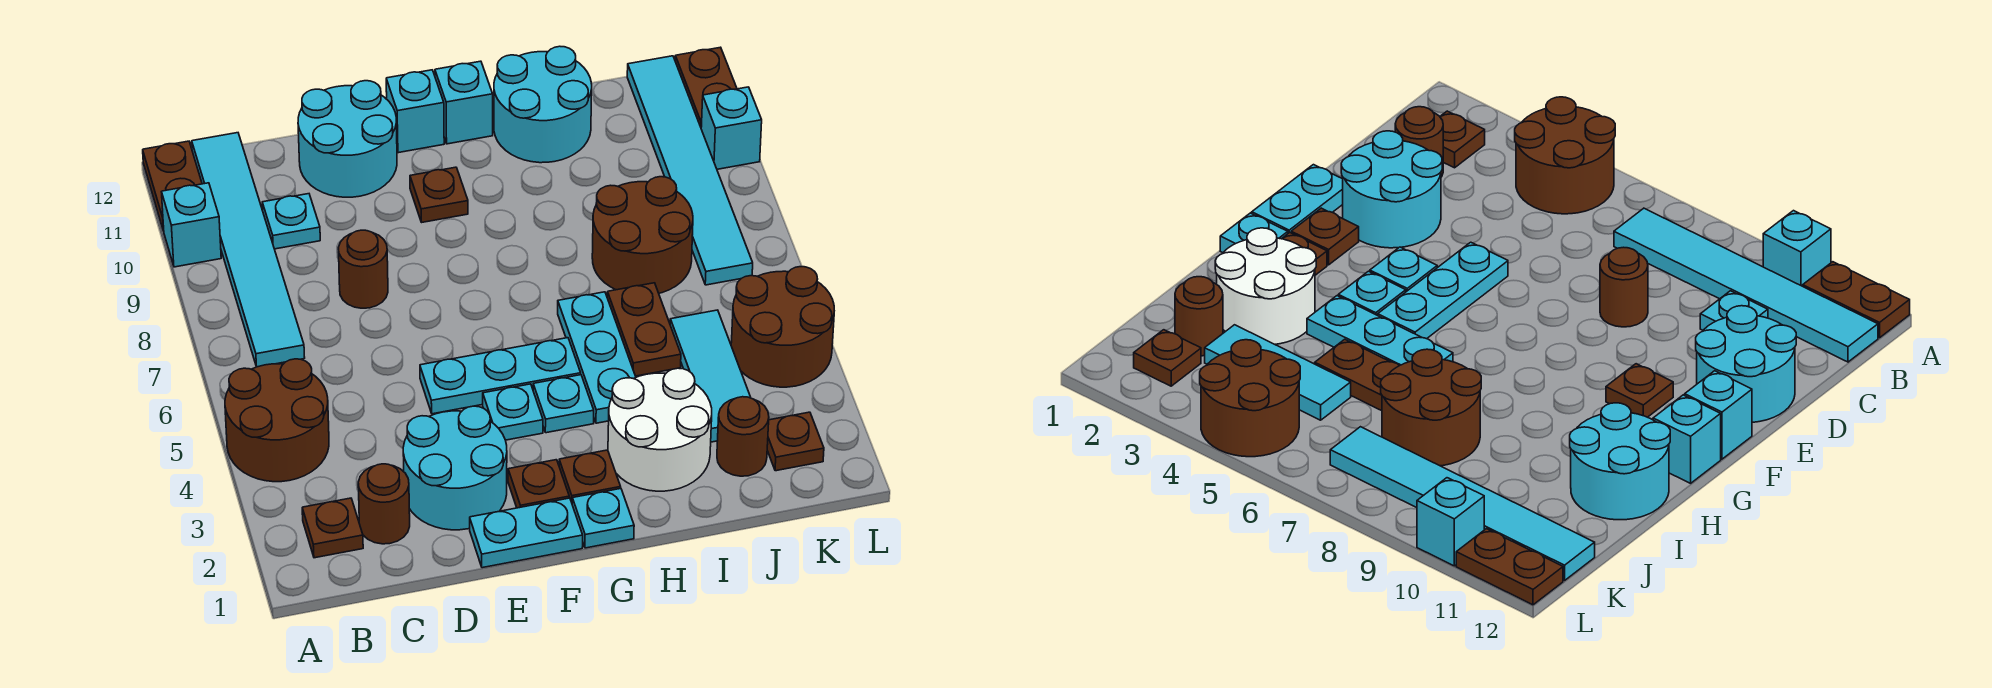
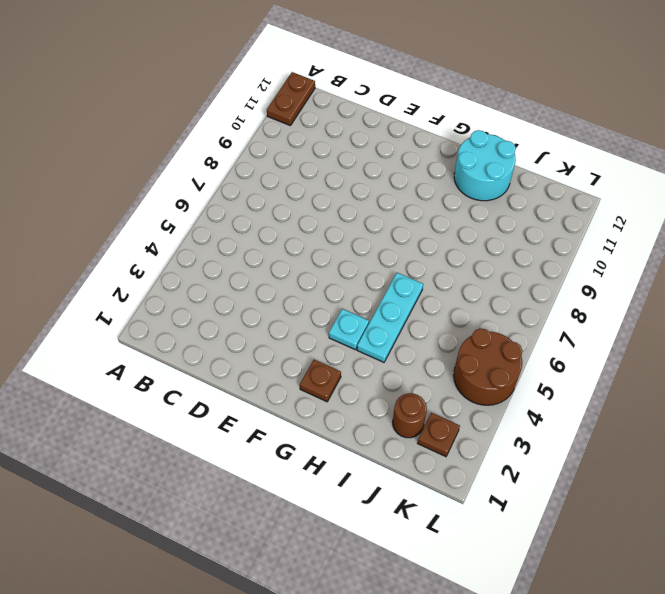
none -> brown round brick A4:B5 level 1
none -> cyan brick A10 level 1
none -> brown plate B2 level 1
none -> cyan tile B7:B12 level 1

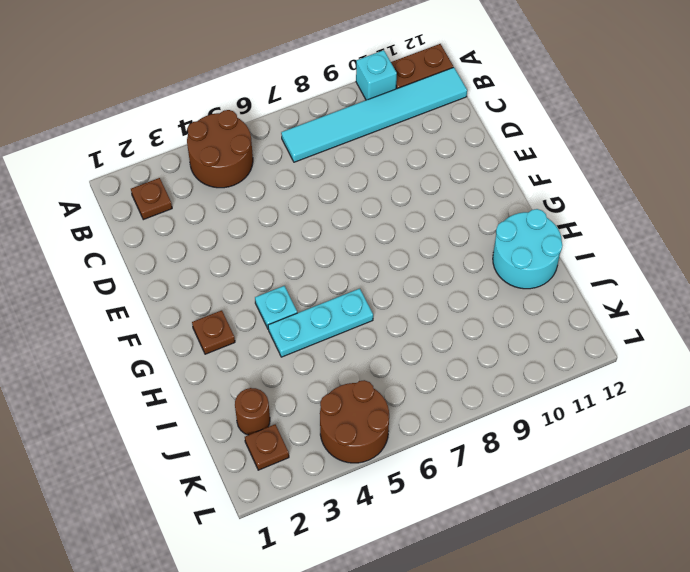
none -> brown round brick C2 level 1
none -> cyan plate C10 level 1
none -> cyan round brick D2:E3 level 1
none -> brown round brick D8 level 1

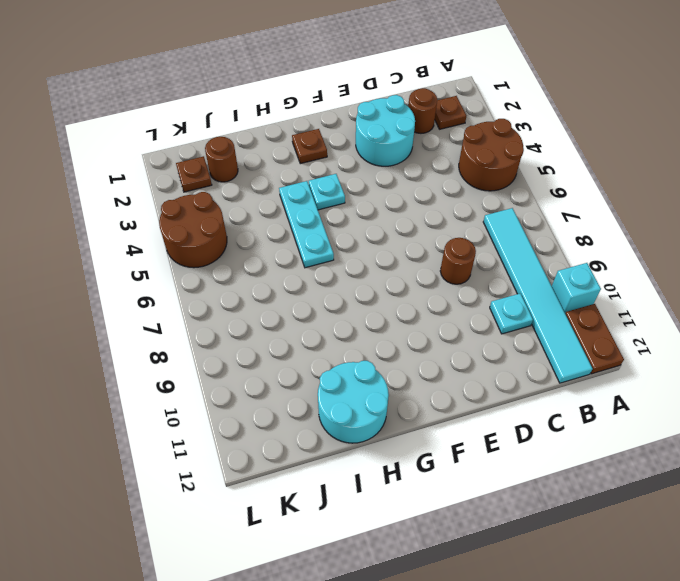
none -> cyan round brick D11:E12 level 1
none -> cyan plate E1:F1 level 1
none -> cyan plate E5:G5 level 1
none -> brown plate F2 level 1

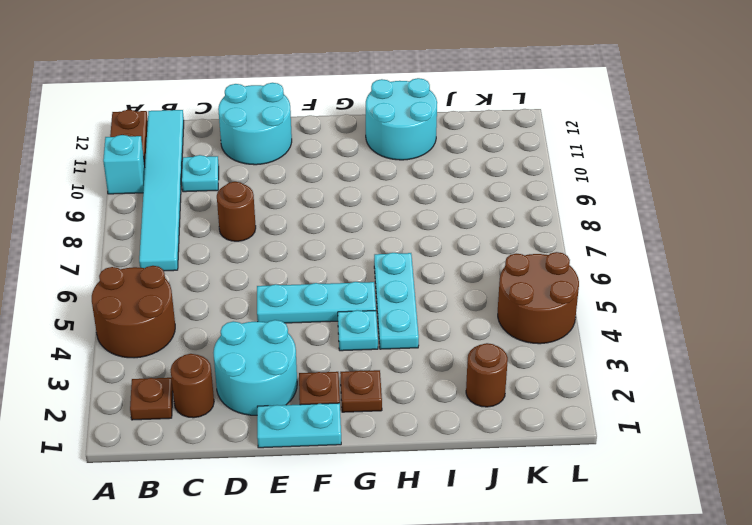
none -> cyan plate F4 level 1
none -> brown plate F10 level 1
none -> cyan brick F12 level 1
none -> cyan plate G1 level 1

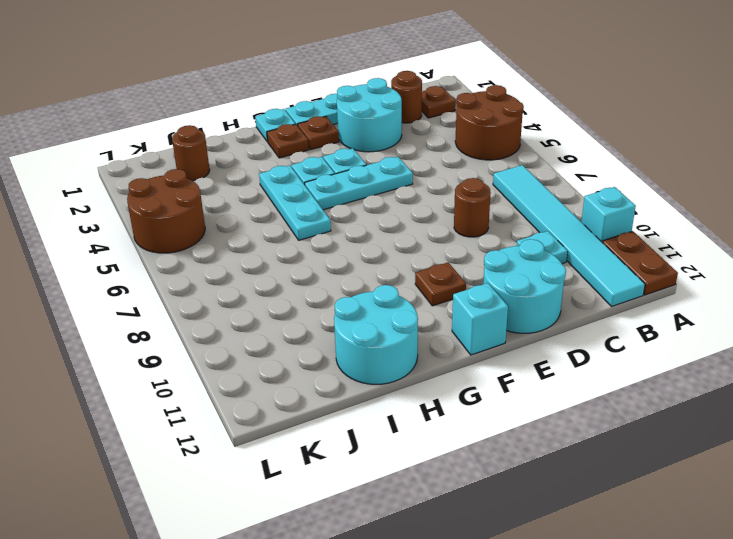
none -> cyan brick G12 level 1
none -> white round brick H2:I3 level 1
none -> brown plate I5:I6 level 1
none -> brown round brick I7:J8 level 1

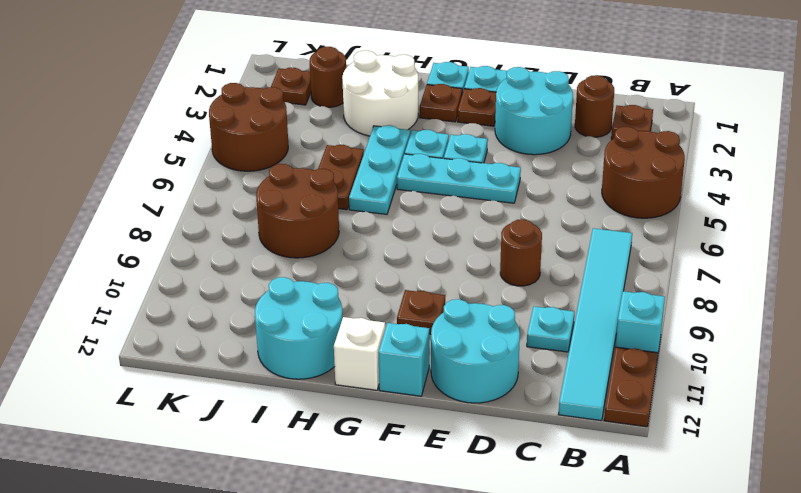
white brick G12 level 1 -> cyan brick G12 level 1
none -> cyan tile J3:J5 level 1
none -> cyan tile K7:K12 level 1
none -> cyan brick L10 level 1
none -> brown plate L11:L12 level 1

